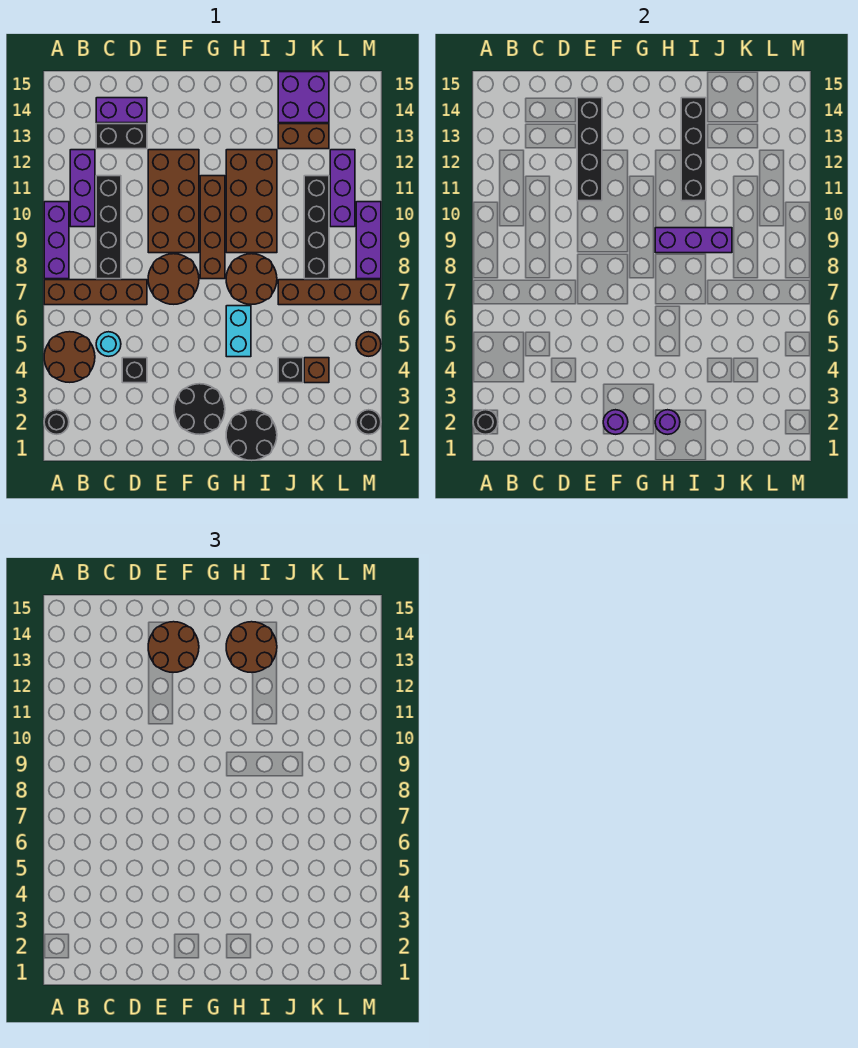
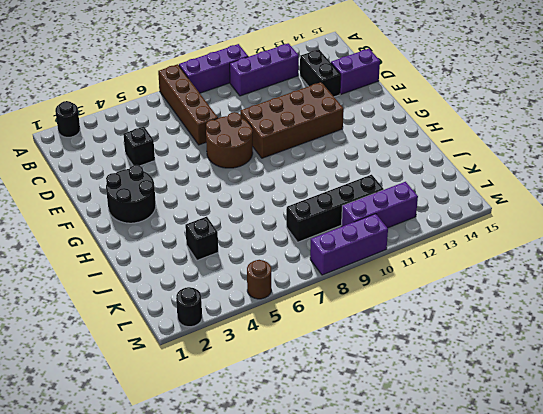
purple brick D14:D15 level 1 -> purple brick C14:D14 level 1
none -> brown round brick A4:B5 level 1
none -> cyan round brick C5 level 1
none -> black brick C8:C11 level 1
none -> brown brick G8:G11 level 1

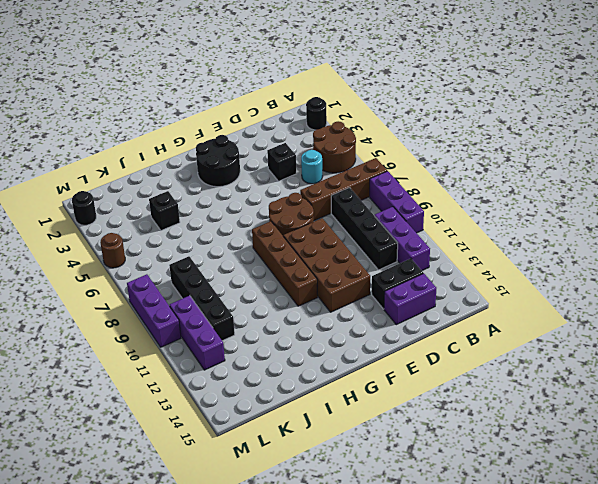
none -> black round brick H1:I2 level 1
none -> cyan brick H5:H6 level 1
none -> brown round brick H7:I8 level 1
none -> brown brick H9:I12 level 1

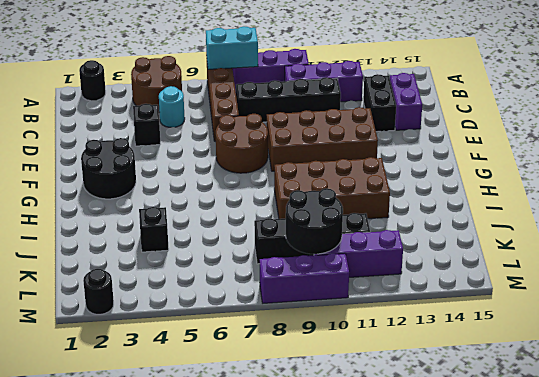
cyan brick A7:A8 level 2 -> cyan brick H5:H6 level 1
black round brick K9:L10 level 2 -> black round brick H1:I2 level 1
none -> brown brick G8:G11 level 1
none -> brown round brick H7:I8 level 1
none -> brown brick J7:M7 level 1
none -> brown brick J13:K13 level 1

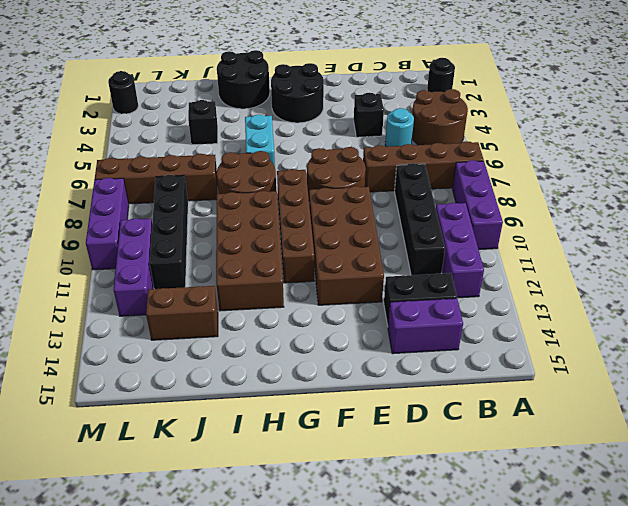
none -> purple brick J14:K15 level 1
none -> brown brick K4 level 1
none -> brown round brick M5 level 1
none -> black round brick A2 level 2

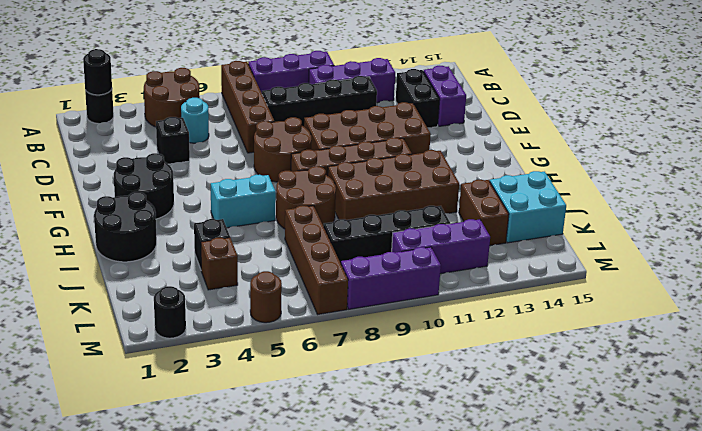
cyan brick J14:K15 level 1 -> purple brick J14:K15 level 1
none -> black brick E11:E14 level 2
none -> purple round brick F2 level 2
none -> purple round brick H2 level 2
none -> purple brick H9:J9 level 2

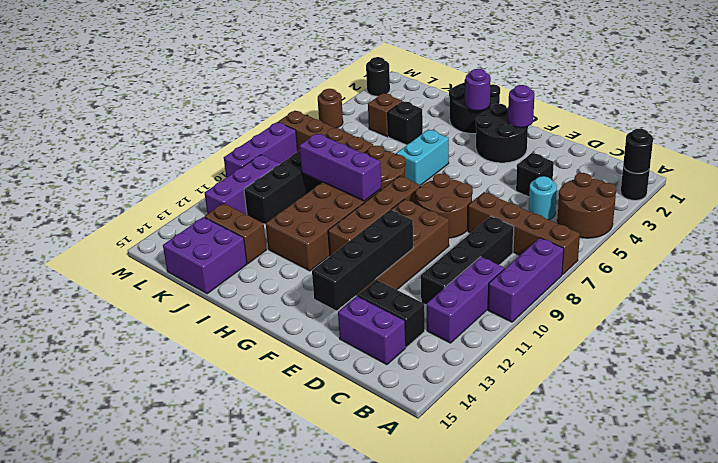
none -> black brick I11:I14 level 2
none -> brown round brick E13:F14 level 3
none -> brown round brick H13:I14 level 3

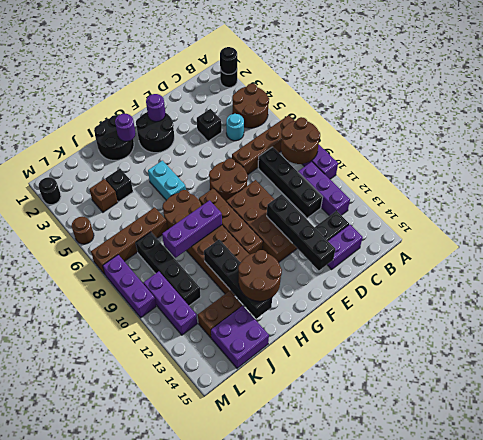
brown round brick A8:B9 level 2 -> brown round brick E13:F14 level 3

